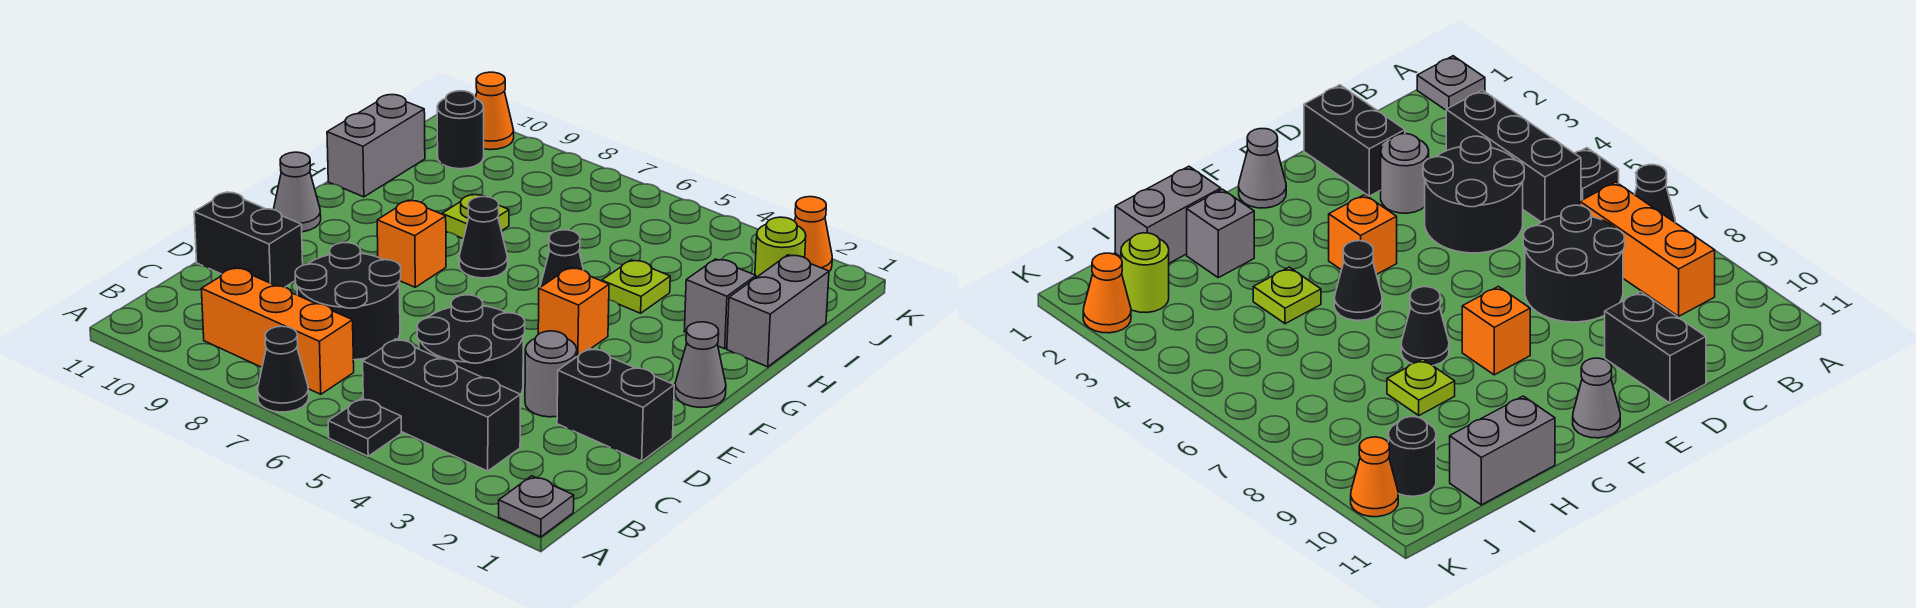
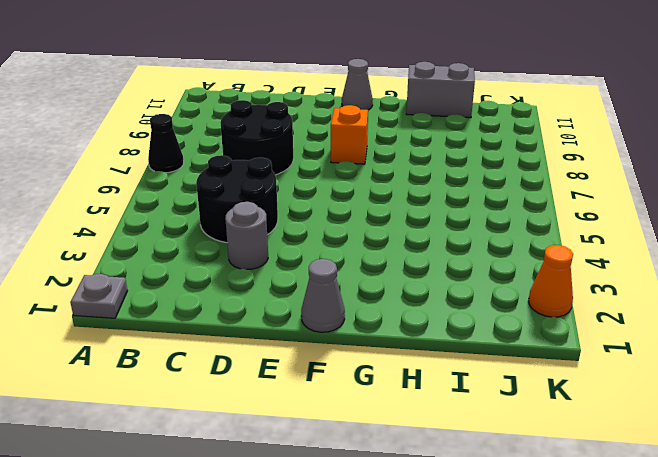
none -> black plate A5 level 1
none -> black brick B3:B5 level 1
none -> orange brick B7:B9 level 1

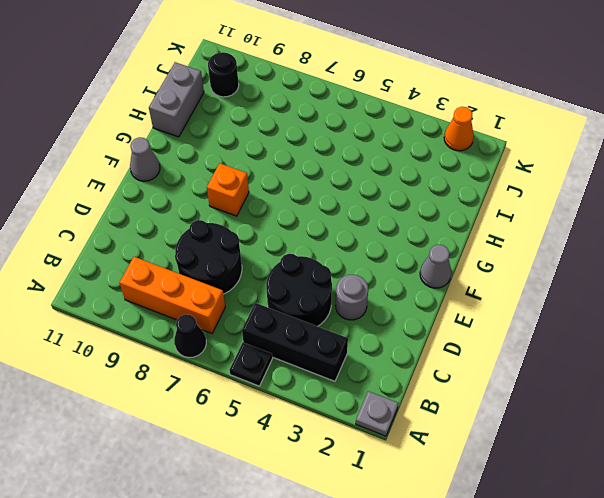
none -> black brick D1:D2 level 1
none -> black brick D10:D11 level 1
none -> orange brick F4 level 1

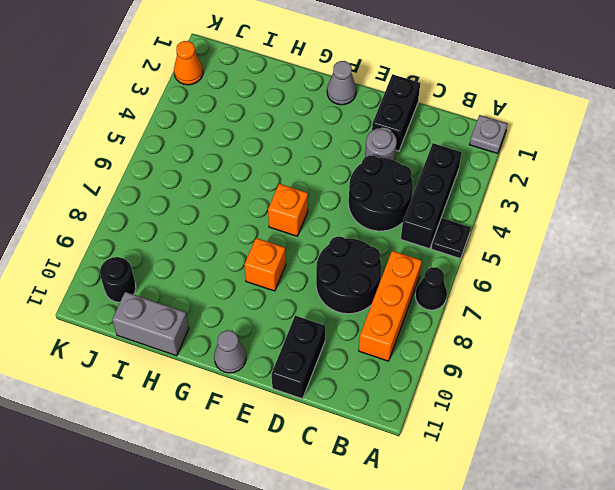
orange brick F6 level 1 -> orange brick F4 level 1
none -> black cone G5 level 1
none -> black cone G7 level 1
none -> grey brick H1:I1 level 1

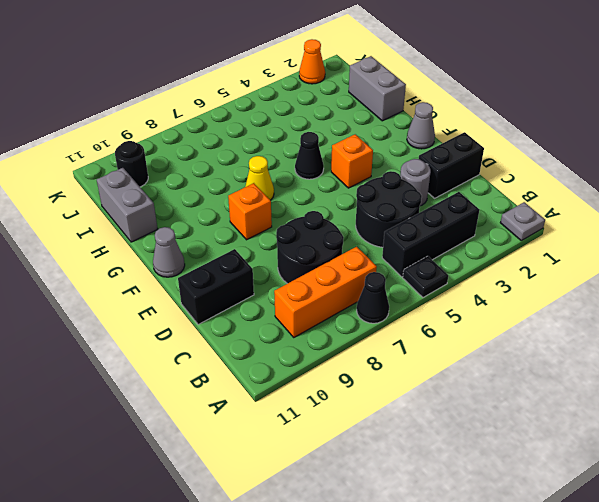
yellow cone G7 level 1 -> black cone G7 level 1
none -> grey brick H2 level 1
none -> lime plate H4 level 1
none -> lime plate H8 level 1

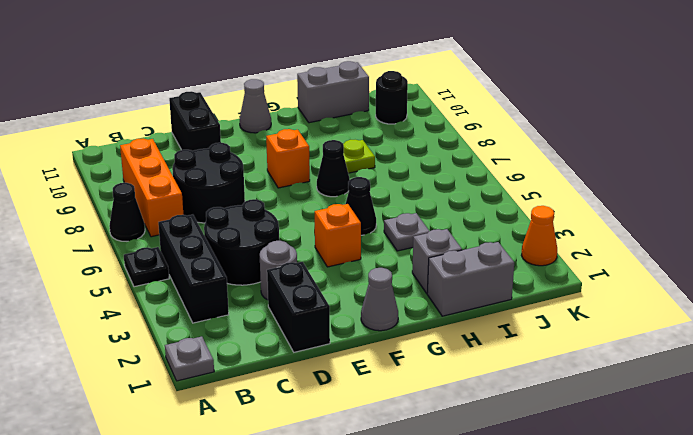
grey plate H4 level 1 -> lime plate H4 level 1
none -> lime round brick J2 level 1
none -> orange cone K10 level 1

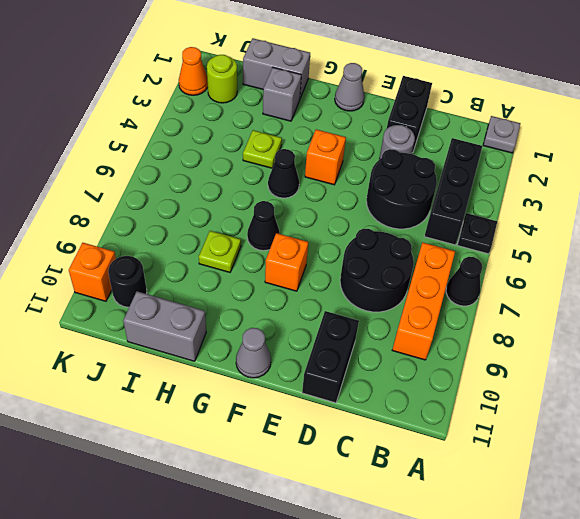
orange brick K10 level 1 -> orange cone K10 level 1

